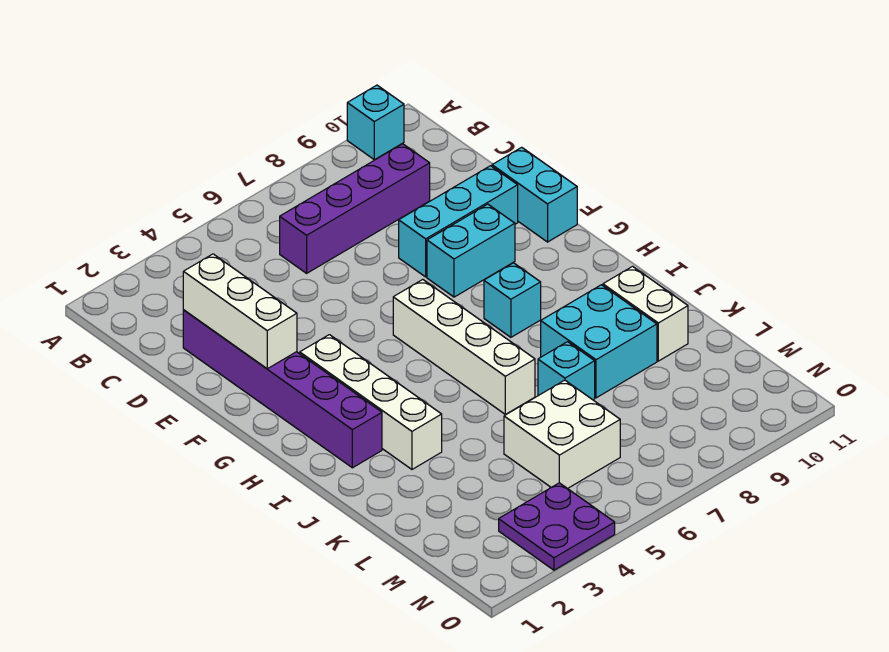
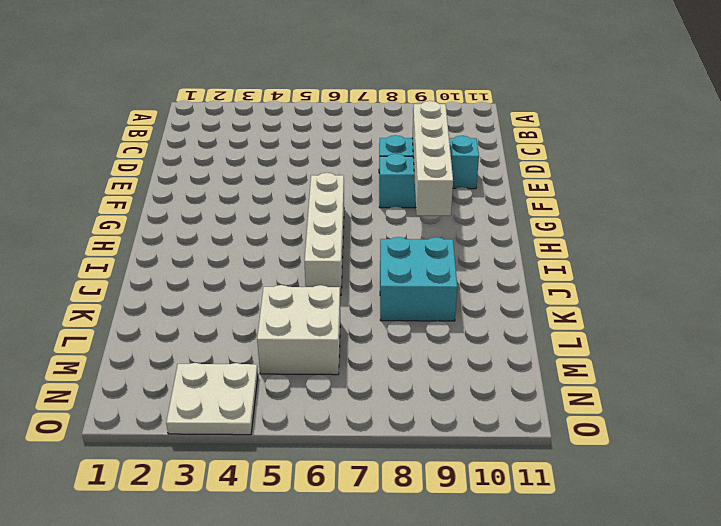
white brick E9:H9 level 2 -> white brick G3:J3 level 1
white plate N3:O4 level 1 -> purple plate N3:O4 level 1
none -> cyan brick A10 level 1
none -> purple brick C6:C9 level 1
none -> purple brick D2:I2 level 1

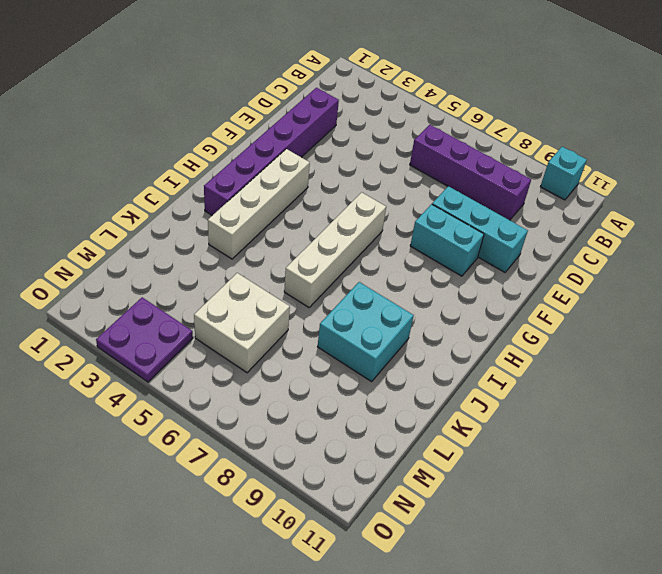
none -> cyan brick E11:F11 level 1
none -> cyan brick H8 level 1
none -> white brick J10:K10 level 1

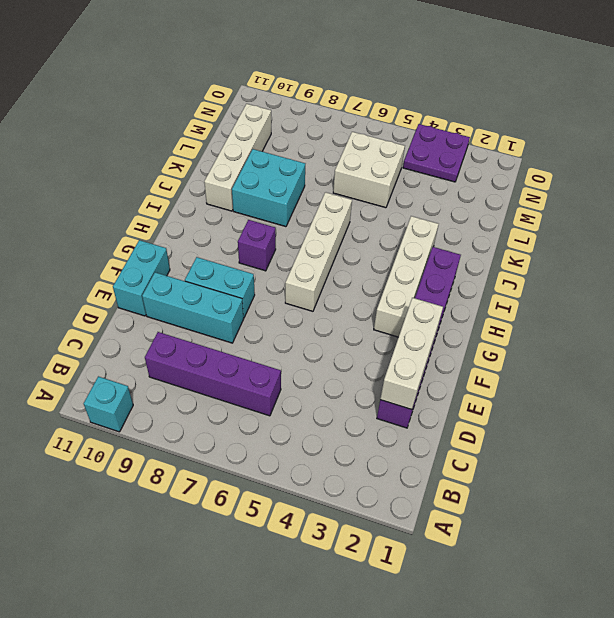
purple brick H8 level 1 -> cyan brick H8 level 1
white brick J10:M10 level 1 -> white brick J10:K10 level 1
none -> cyan brick K7 level 1

